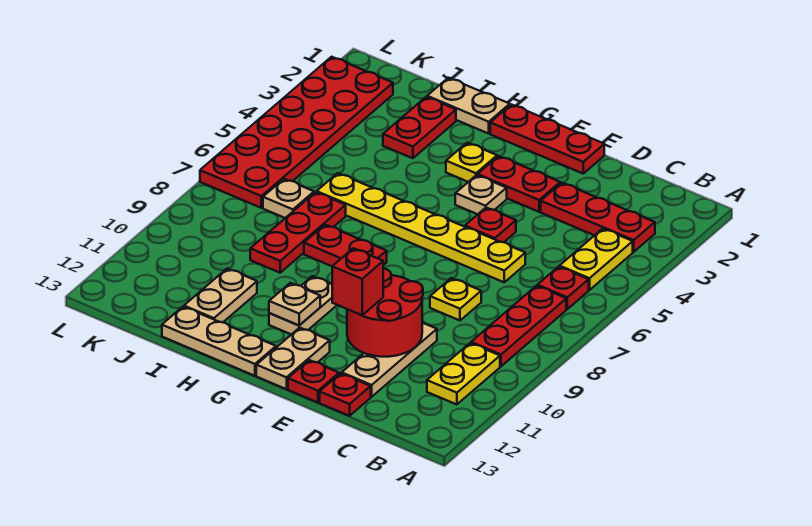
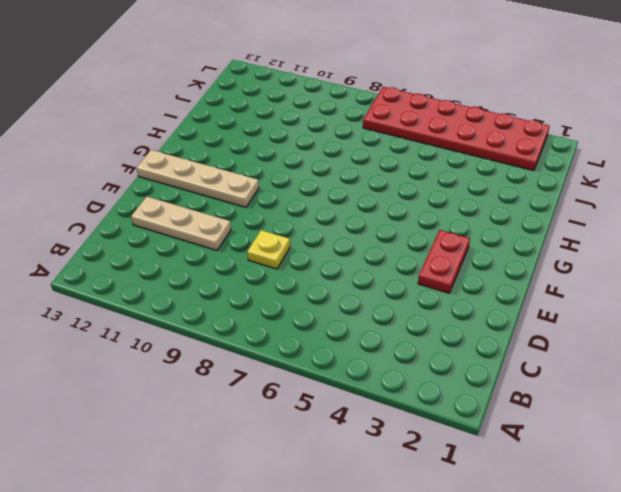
tan plate F10:F13 level 1 -> tan plate F12:F13 level 1
none -> red plate B3:D3 level 1
none -> yellow plate B4:B5 level 1
none -> red plate B6 level 1

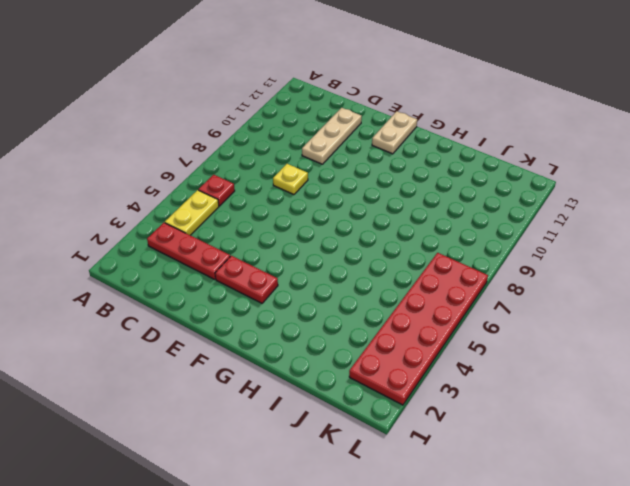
none -> red plate B7:B9 level 1
none -> yellow plate B10:B11 level 1
none -> yellow plate D6:I6 level 1

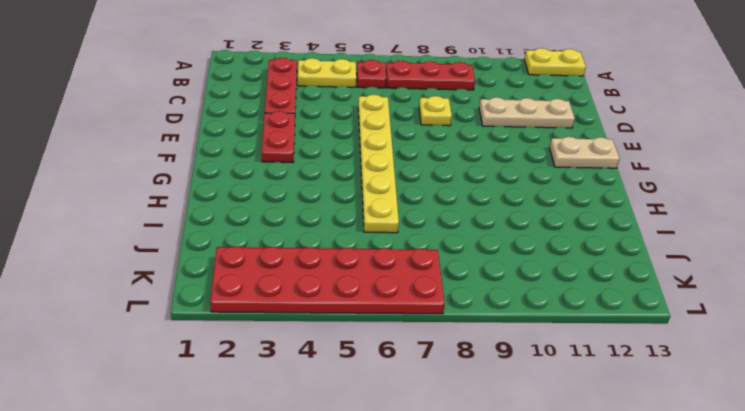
yellow plate A12:A13 level 1 -> yellow plate B10:B11 level 1
none -> red plate D13 level 1
none -> red plate E1:G1 level 1
none -> red plate E5 level 1

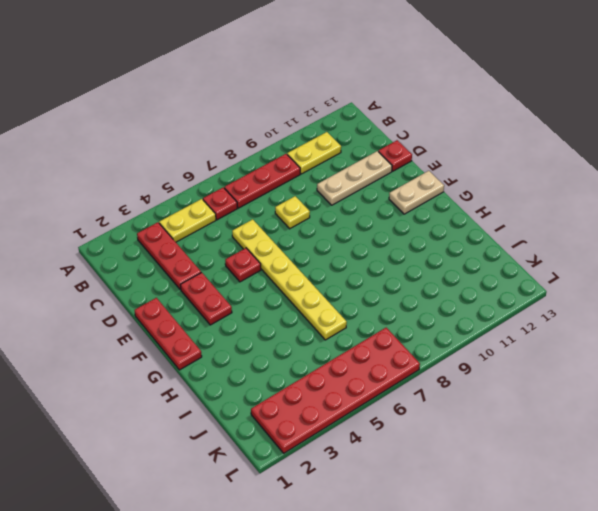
none -> red plate E13 level 1
none -> tan plate F4 level 1
none -> yellow plate G3 level 1

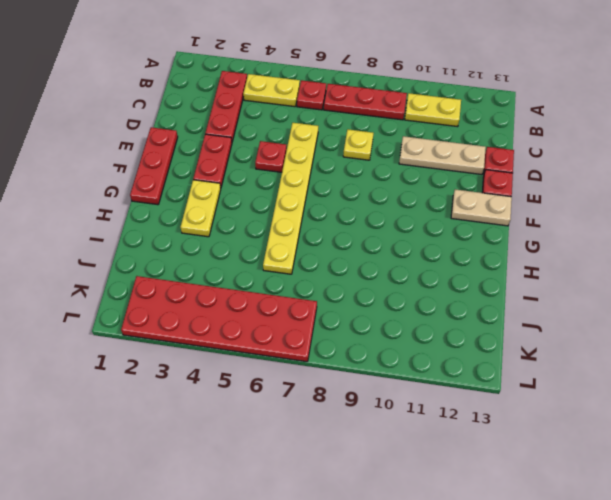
yellow plate G3:H3 level 1 -> yellow plate G3 level 1
none -> tan plate F4 level 1
none -> red plate G8:H8 level 1
none -> tan plate G10:G11 level 1

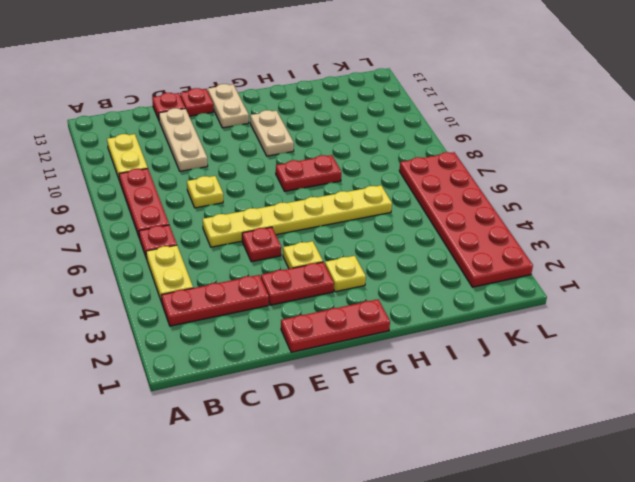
yellow plate F4 level 1 -> tan plate F4 level 1
none -> tan plate G13:I13 level 1
none -> tan plate H1:I1 level 1
none -> red plate I2:I3 level 1

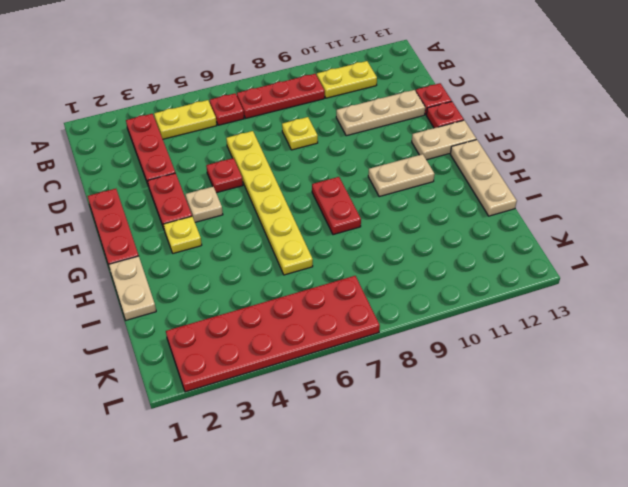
none -> red plate I2:I3 level 1
none -> red plate I7:I9 level 1
none -> tan plate I11:I12 level 1

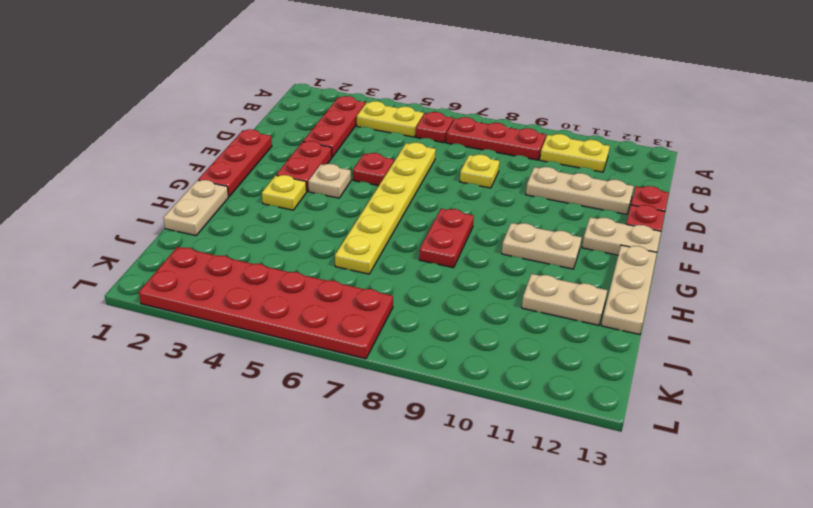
none -> red plate I2:I3 level 1
none -> red plate I7:I9 level 1
none -> tan plate J7 level 1

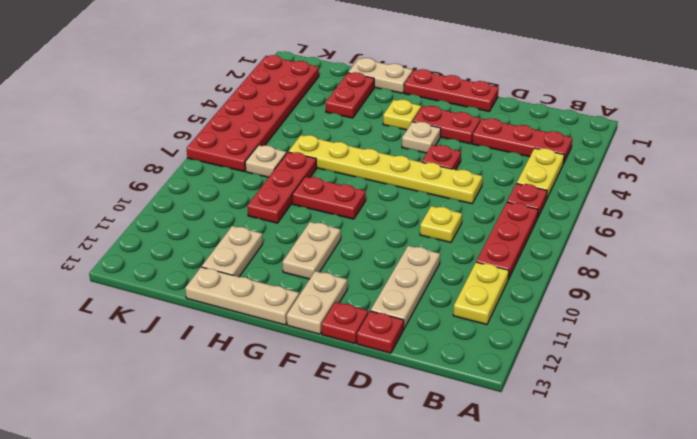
none -> red round brick D10:E11 level 2
none -> tan plate G11 level 2
none -> red brick E11 level 3

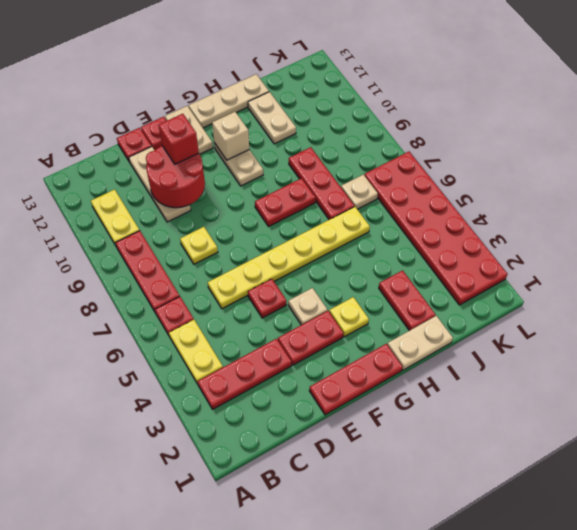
tan brick G11 level 2 -> tan plate G11 level 2

